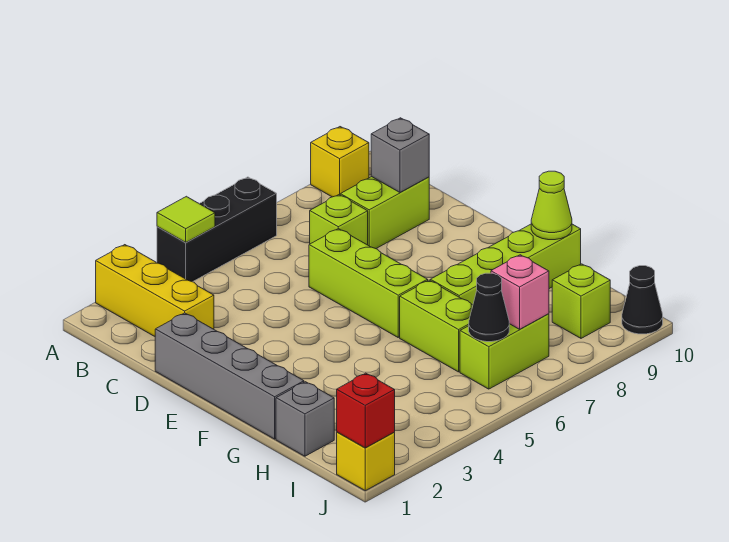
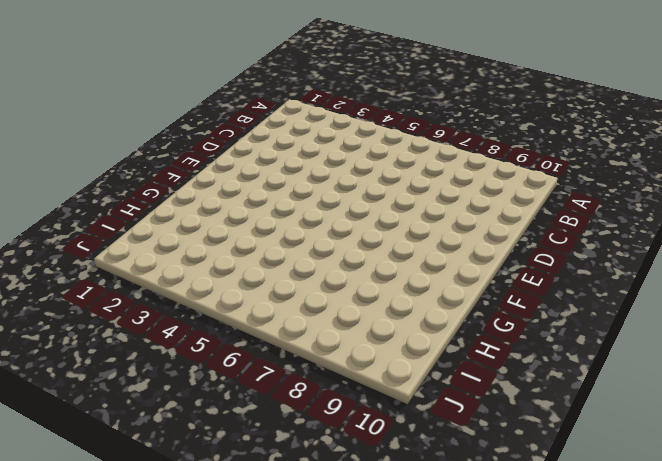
none -> yellow brick A2:C2 level 1
none -> black brick A4:A6 level 1
none -> yellow brick A9 level 1

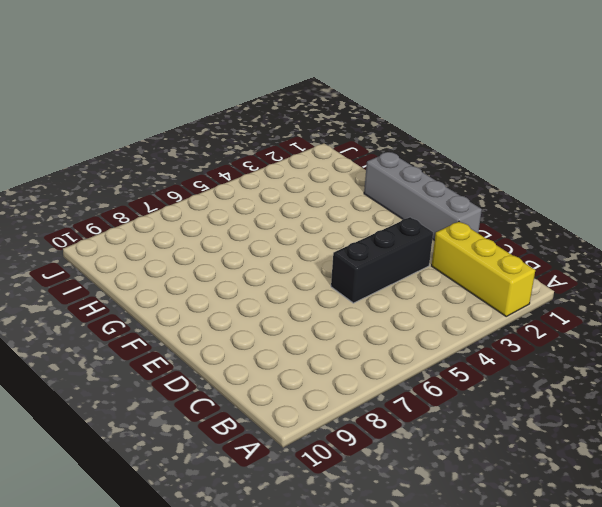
black brick D3:D5 level 1 -> black brick A4:A6 level 1
none -> yellow brick A9 level 1
none -> lime brick C7 level 1
none -> lime brick C8:C9 level 1

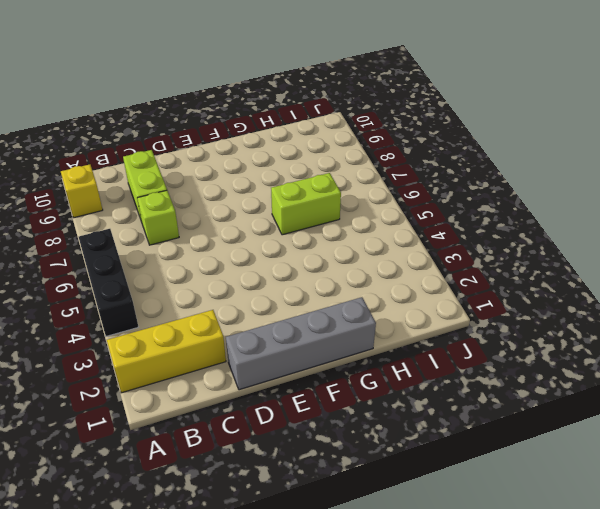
none -> lime brick D6:F6 level 1
none -> lime brick G7:G10 level 1
none -> grey brick H1 level 1

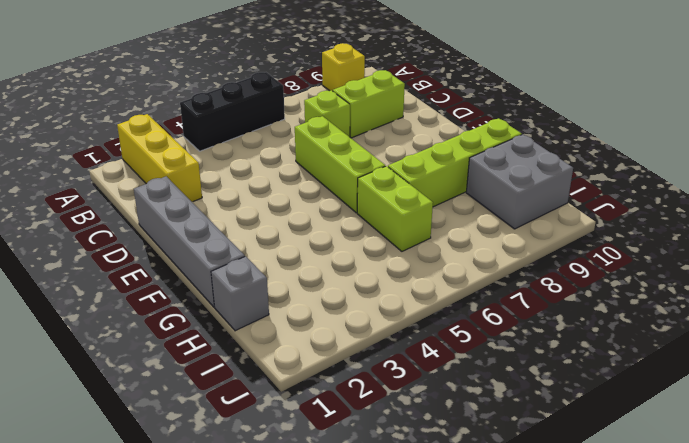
grey brick H9:I10 level 1 -> lime brick I9 level 1
none -> lime brick I6:I7 level 1
none -> yellow brick J1 level 1
none -> black cone J10 level 1

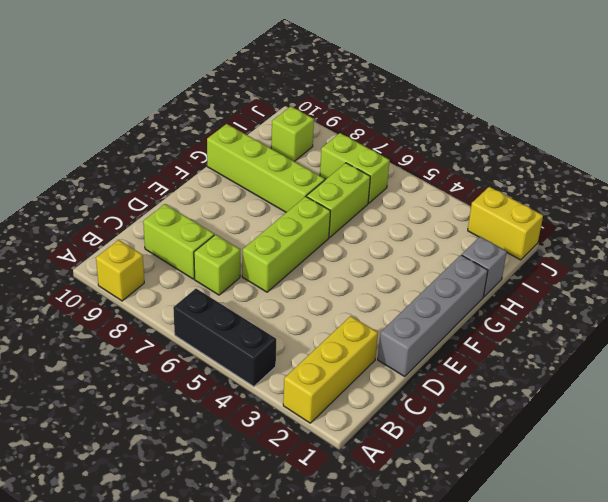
yellow brick J1:J2 level 1 -> yellow brick J1 level 1
none -> black cone J10 level 1
none -> lime tile A4 level 2
none -> grey brick C9 level 2

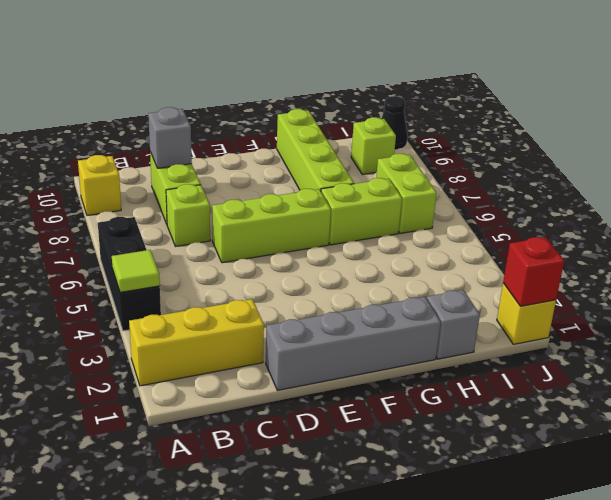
none -> lime cone G10 level 2
none -> black cone I6 level 2
none -> pink brick I7 level 2

